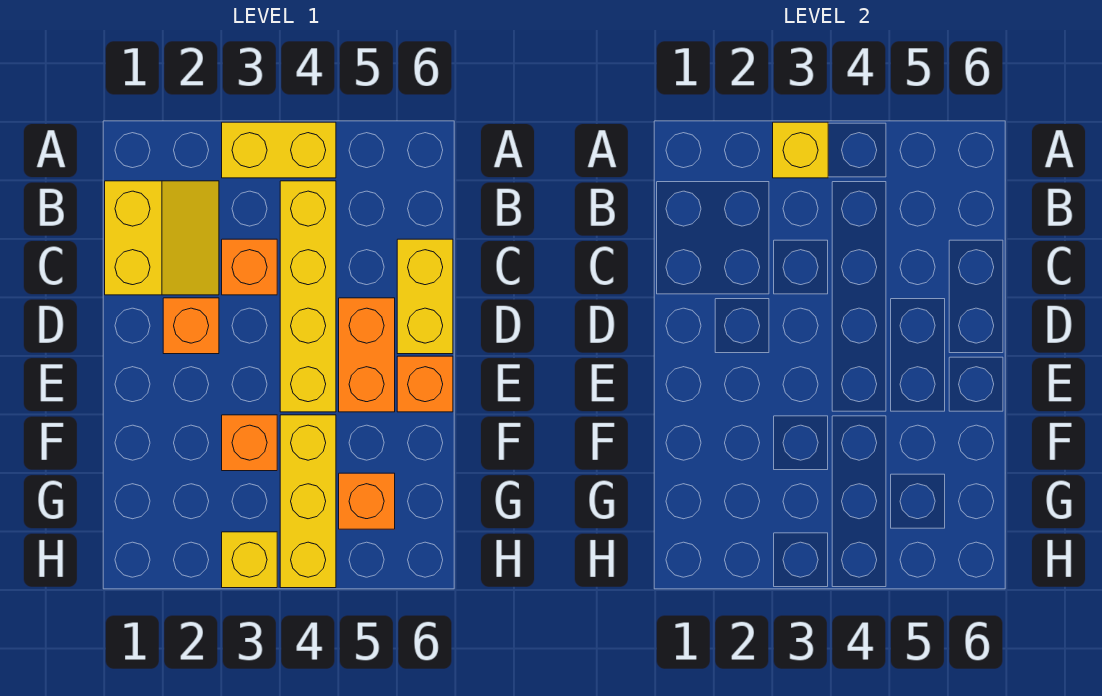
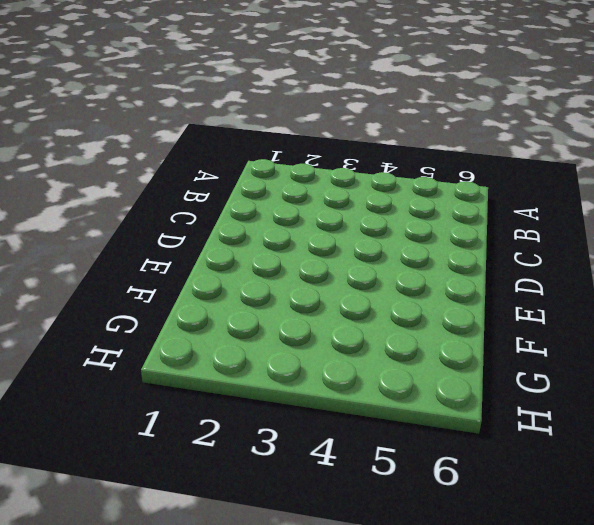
none -> yellow brick A3:A4 level 1
none -> yellow slope B1:C2 level 1 top 1
none -> yellow brick B4:E4 level 1

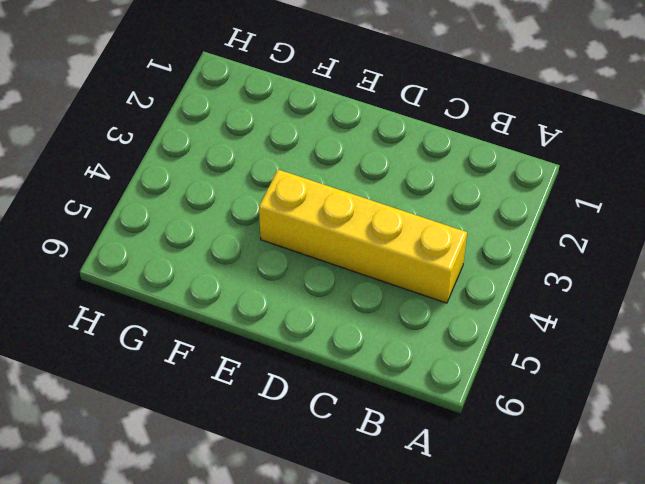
none -> yellow brick A3:A4 level 1
none -> yellow slope B1:C2 level 1 top 1
none -> orange brick C3 level 1

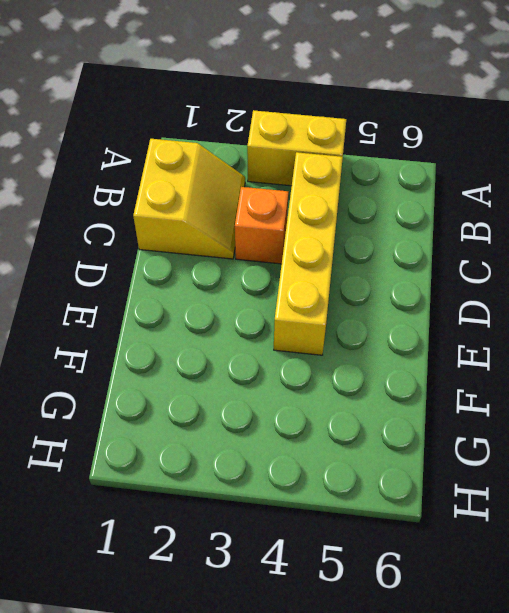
none -> yellow brick C6:D6 level 1
none -> orange brick D2 level 1
none -> orange brick D5:E5 level 1

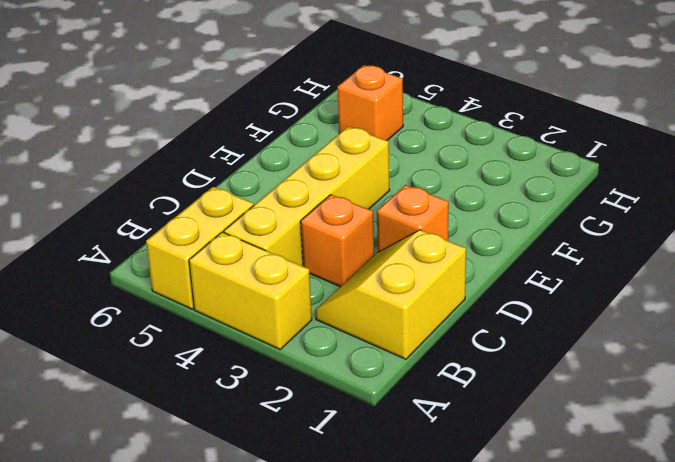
yellow brick A5:B5 level 1 -> yellow brick C6:D6 level 1
none -> orange brick D5:E5 level 1
none -> orange brick E6 level 1
none -> orange brick F3 level 1

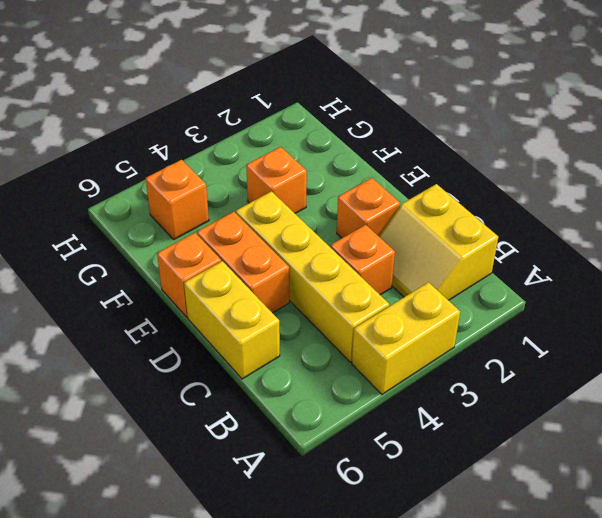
none -> yellow brick F4:H4 level 1
none -> yellow brick H3 level 1
none -> yellow brick A3 level 2

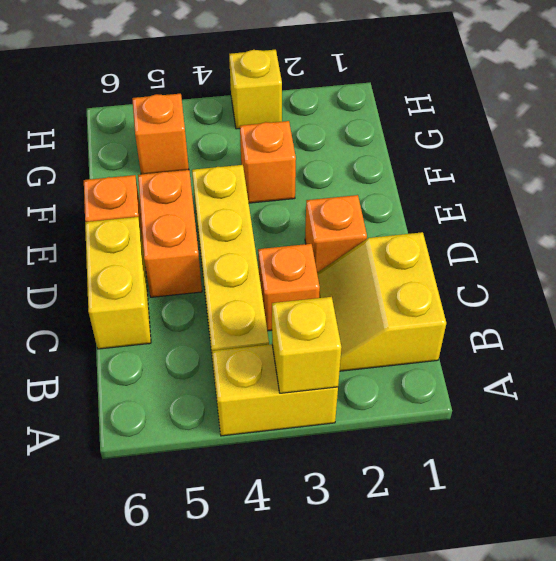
none -> yellow brick F4:H4 level 1

